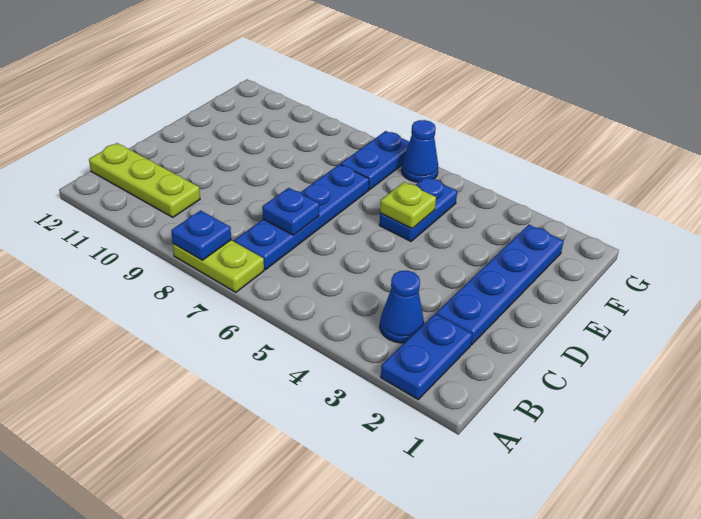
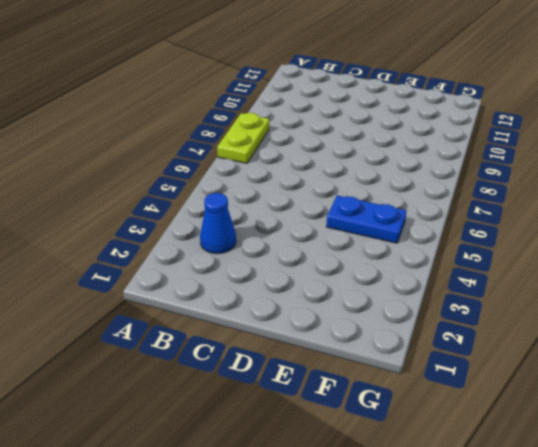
none -> blue plate A2:B2 level 1
none -> blue plate B7:E7 level 1
none -> lime plate B10:B12 level 1

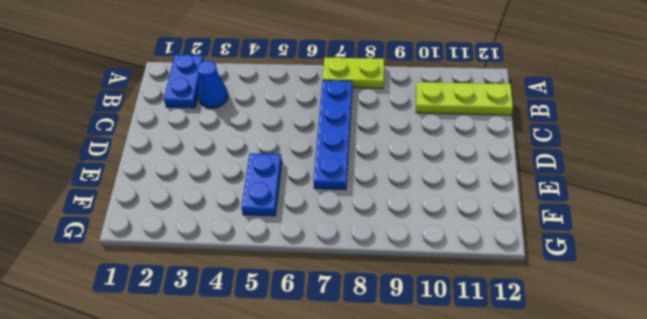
none -> blue plate C2:F2 level 1
none -> blue plate F7:G7 level 1
none -> blue cone G6 level 1

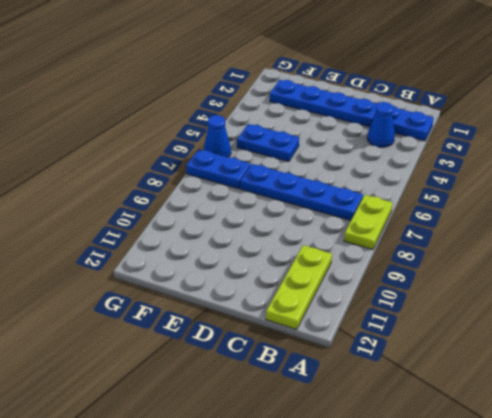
none -> blue plate A8 level 2
none -> blue plate C7 level 2
none -> lime plate E5 level 2

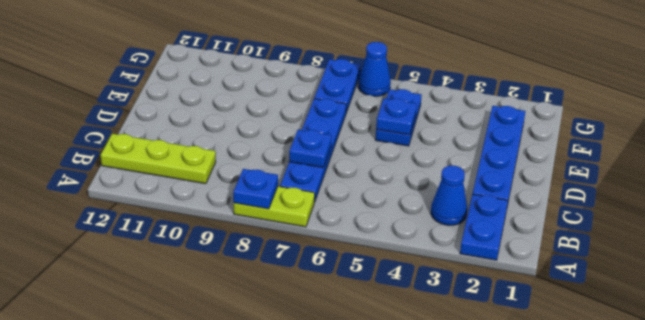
blue plate E5 level 2 -> lime plate E5 level 2

